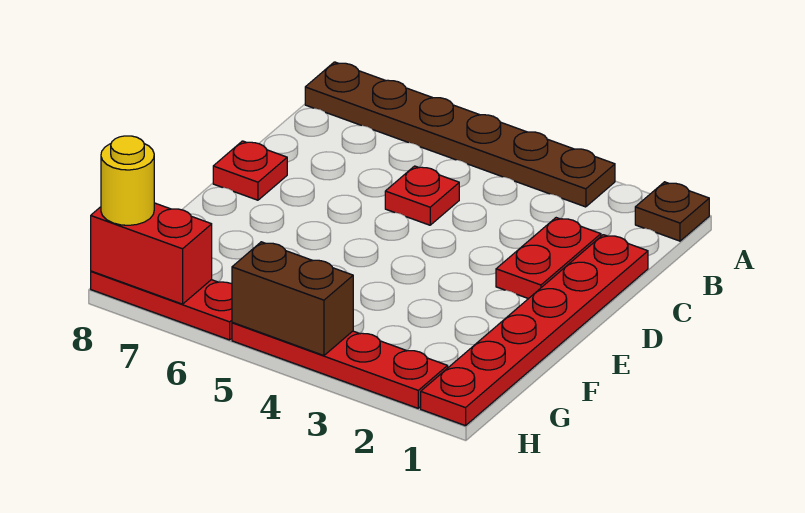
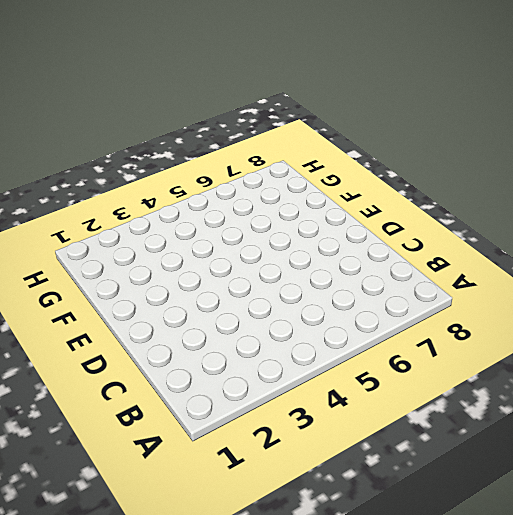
none -> brown plate A1 level 1
none -> brown plate A3:A8 level 1

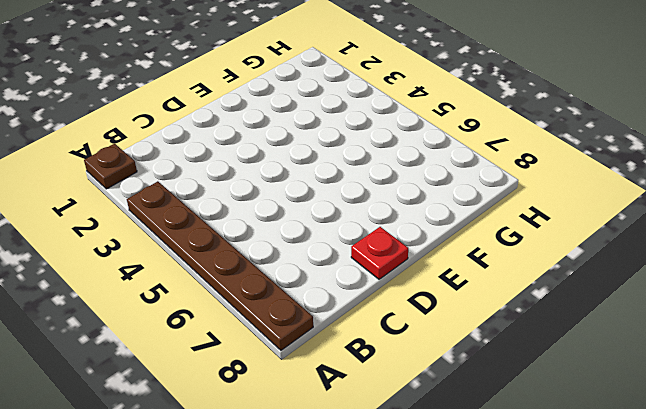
none -> red plate C1:H1 level 1
none -> red plate C2:D2 level 1

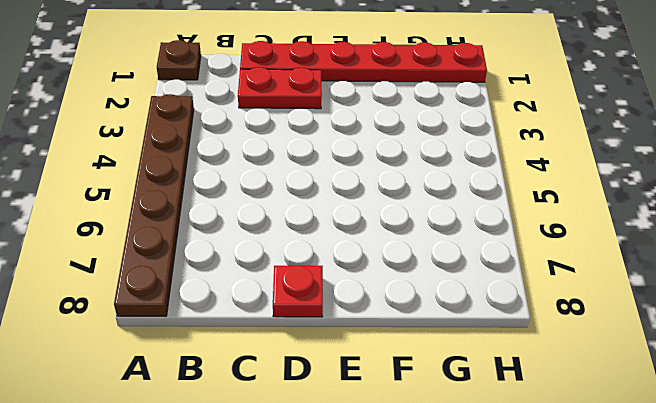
none -> red plate C5 level 1
none -> red plate H2:H5 level 1

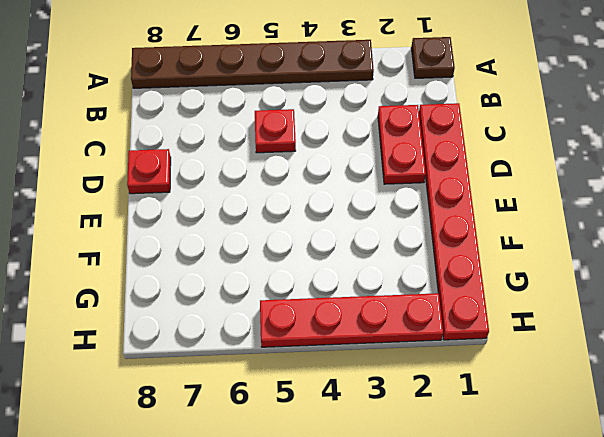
none -> red plate H6:H8 level 1
none -> brown brick H4:H5 level 2

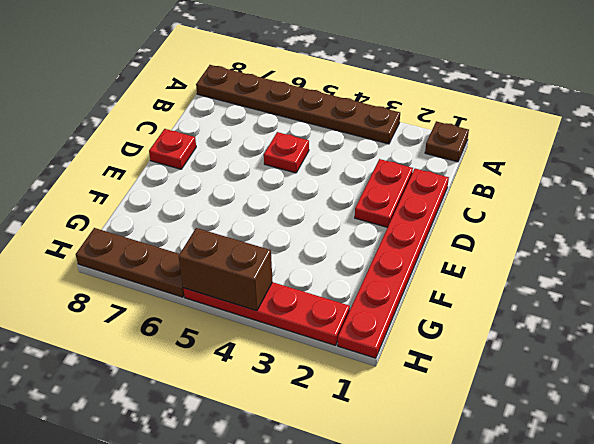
brown plate H6:H8 level 1 -> red plate H6:H8 level 1
none -> red brick H7:H8 level 2
none -> yellow round brick H8 level 3

